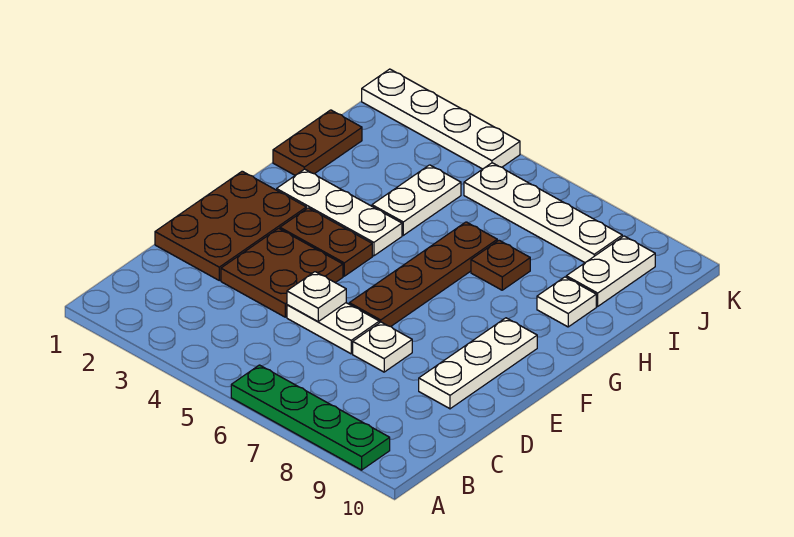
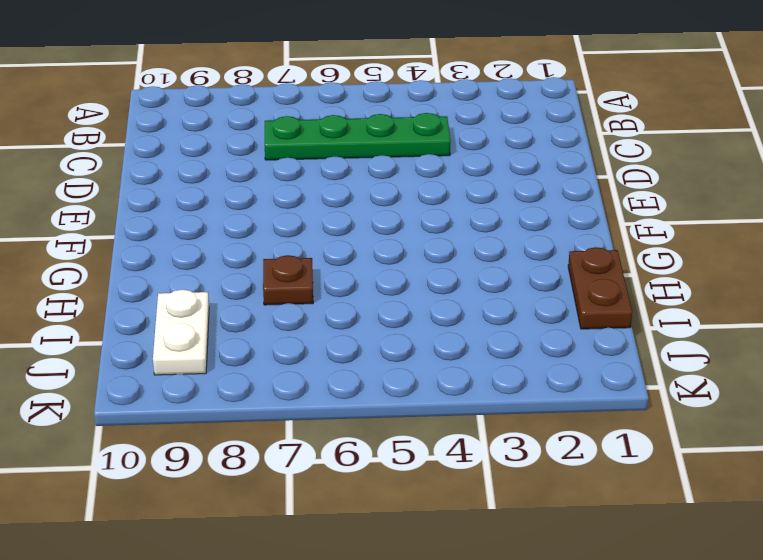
green plate C4:C7 level 1 -> green plate A6:A9 level 1
none -> brown plate D1:F2 level 1
none -> brown plate D3:E4 level 1
none -> white plate D5:D6 level 1

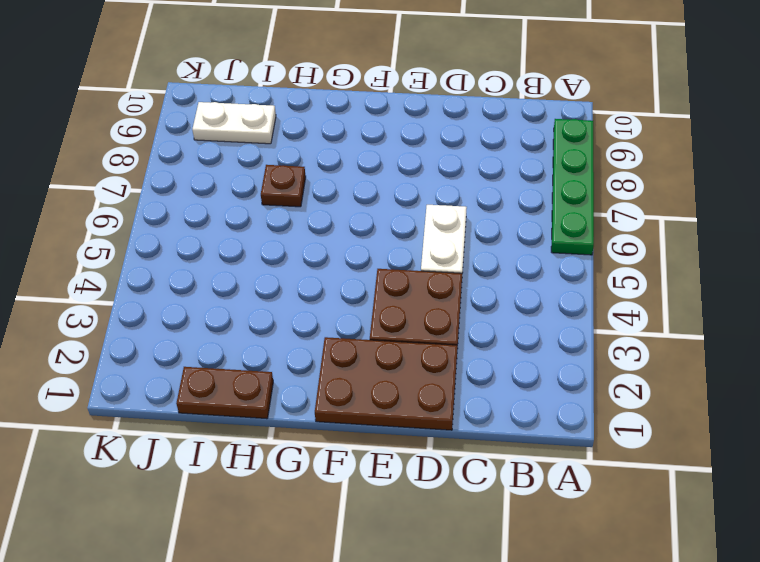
none -> white plate D7 level 1
none -> white plate D9:F9 level 1
none -> brown plate E6:H6 level 1

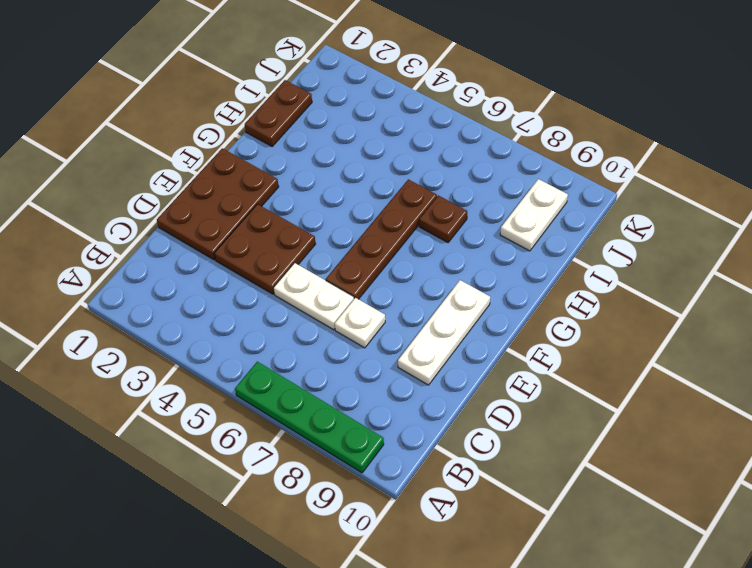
none -> brown plate F3:F4 level 1
none -> white plate G2:G4 level 1
none -> white plate H4:I4 level 1

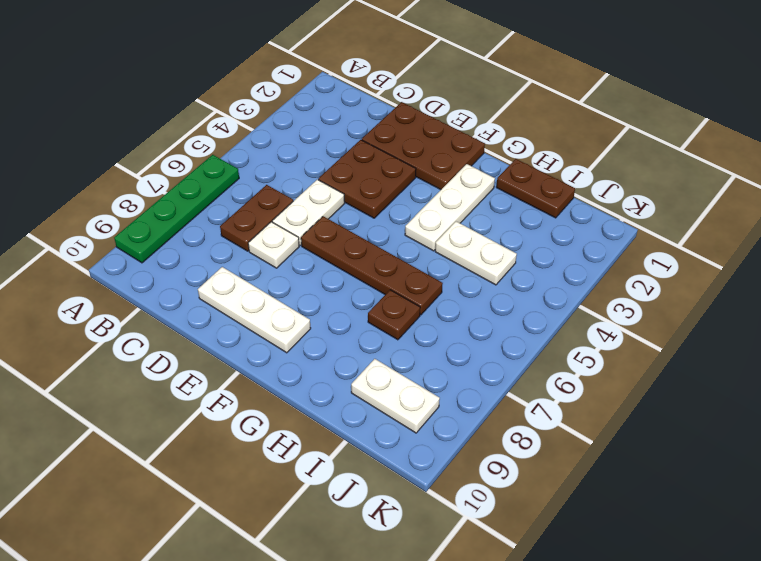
brown plate C6:C7 level 1 -> brown plate F3:F4 level 1
none -> white plate H9 level 1
none -> white plate J5:J8 level 1
none -> white plate K1:K4 level 1

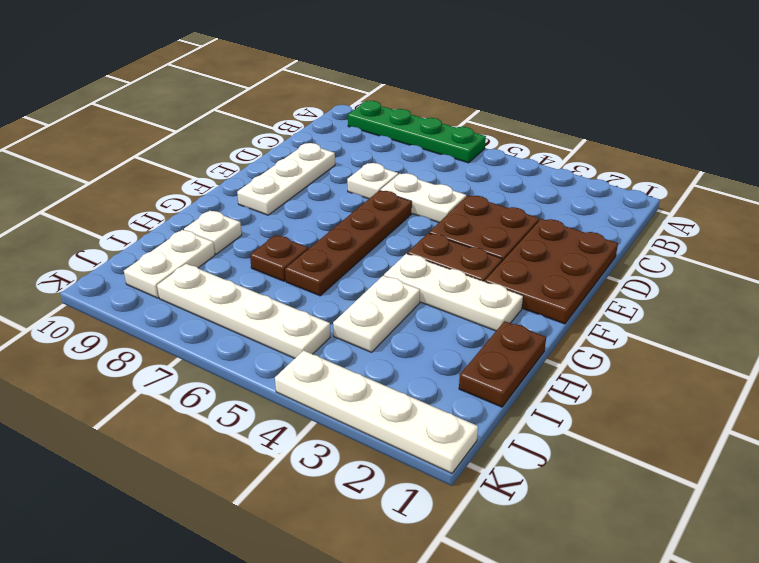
none -> white plate D5 level 2

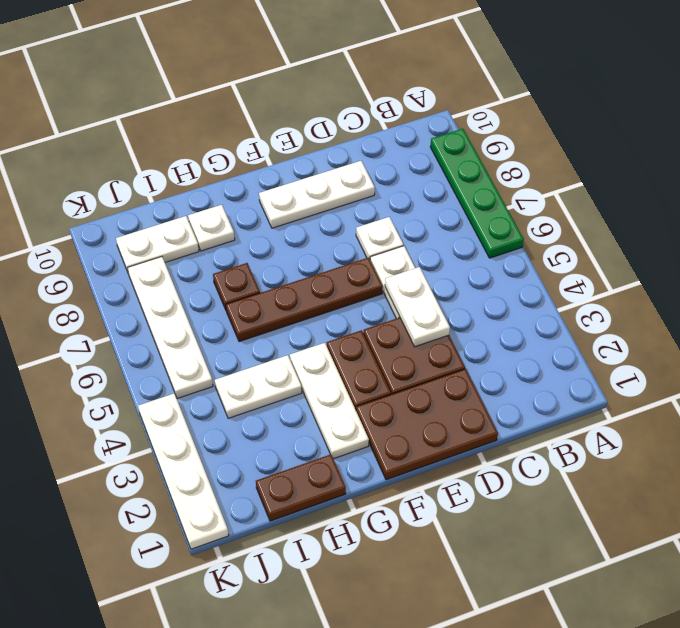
white plate D4:D5 level 2 -> white plate D5 level 2

